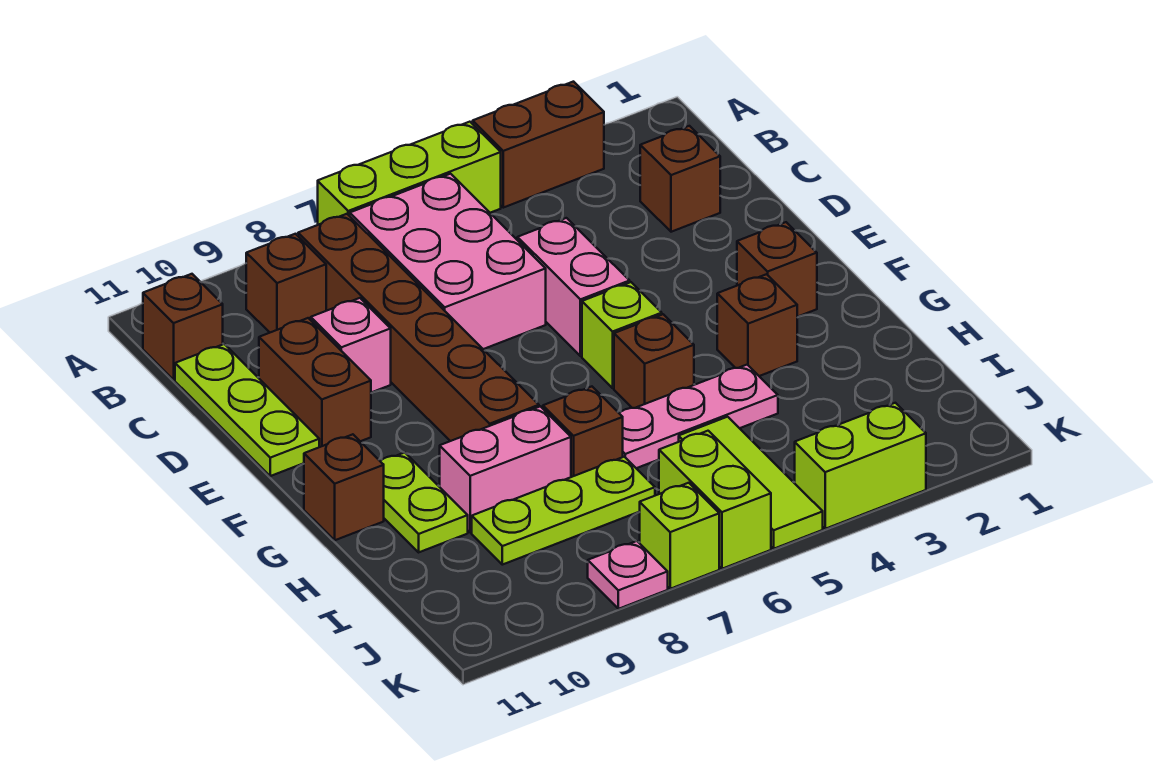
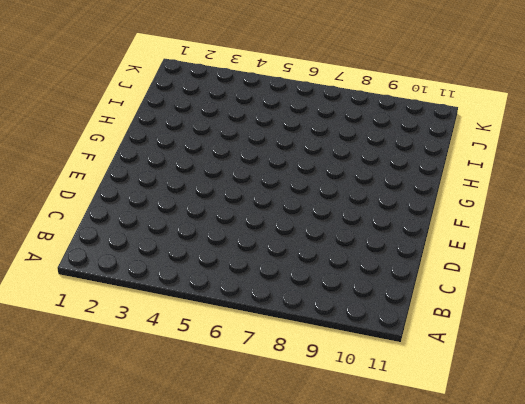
none -> brown brick A3:A4 level 1
none -> lime brick A5:A7 level 1
none -> pink brick B6:D7 level 1

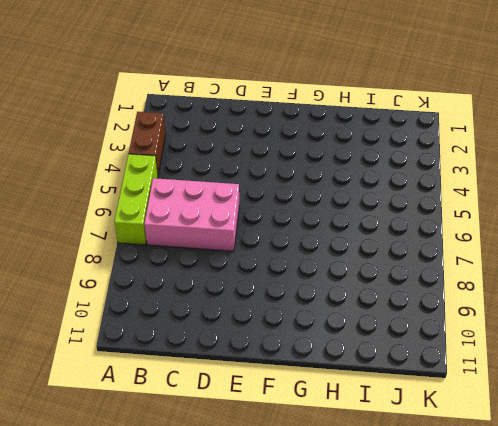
none -> brown brick B8:G8 level 1
none -> brown brick B9 level 1
none -> brown brick B11 level 1

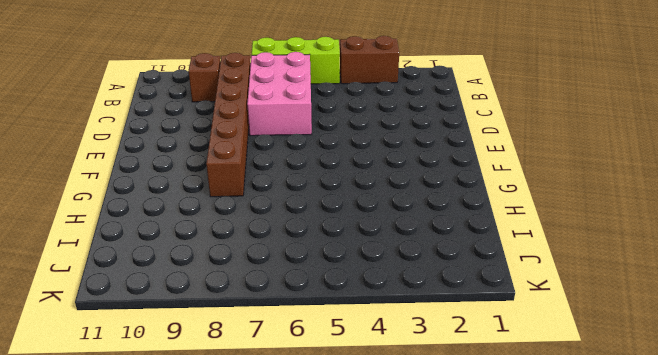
none -> brown brick B11 level 1
none -> brown brick C2 level 1
none -> lime plate C11:E11 level 1

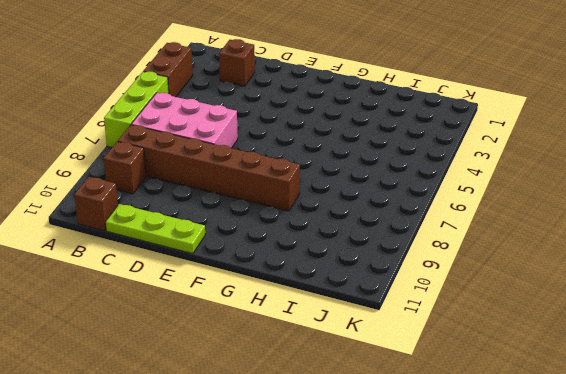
none -> pink brick D5:E5 level 1
none -> pink brick D9 level 1
none -> brown brick D10:E10 level 1

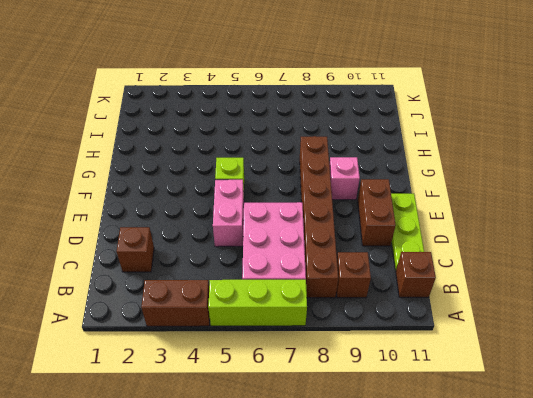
pink brick F9 level 1 -> pink brick D9 level 1
none -> brown brick F2 level 1
none -> brown brick G3 level 1
none -> brown brick G5 level 1

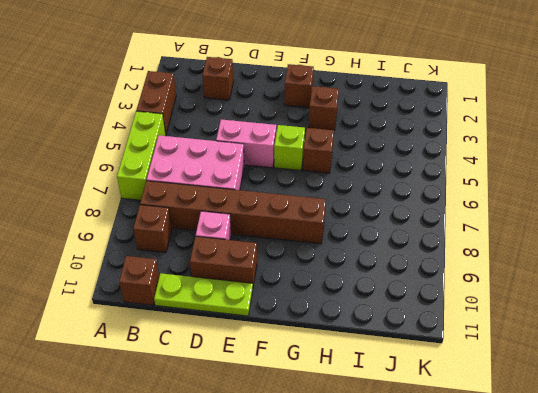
none -> lime plate G10:H10 level 1
none -> brown brick G11 level 1
none -> pink plate H4:H6 level 1

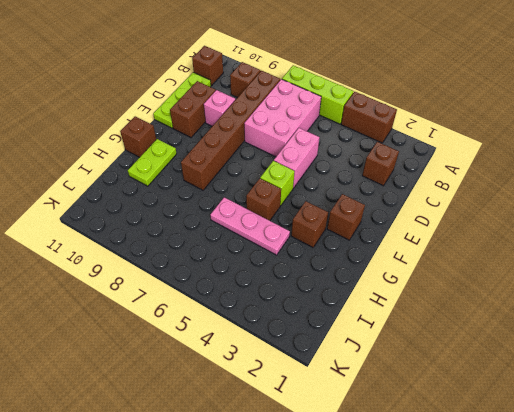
none -> brown brick H7 level 1
none -> pink brick H8:H9 level 1
none -> lime tile I5:K5 level 1

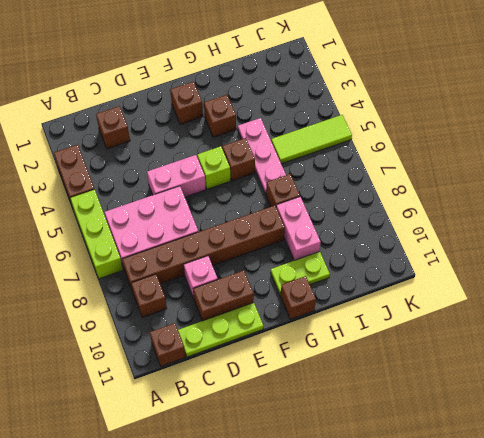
none -> lime plate I7:I9 level 1
none -> lime brick J6:K6 level 1
none -> lime brick K3:K4 level 1

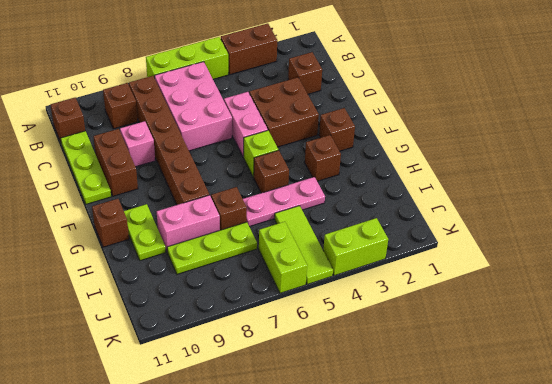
brown brick D3:E4 level 1 -> none
none -> lime brick K7 level 1
none -> pink plate K8 level 1

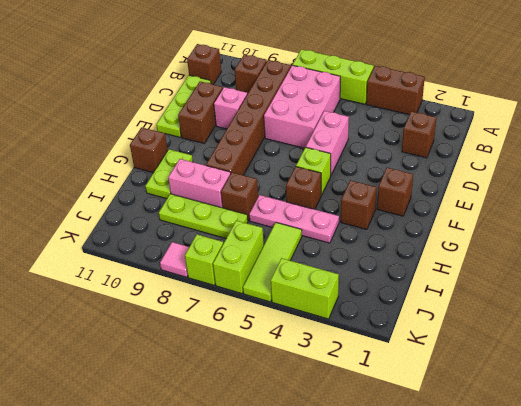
pink tile K8 level 1 -> pink plate K8 level 1

